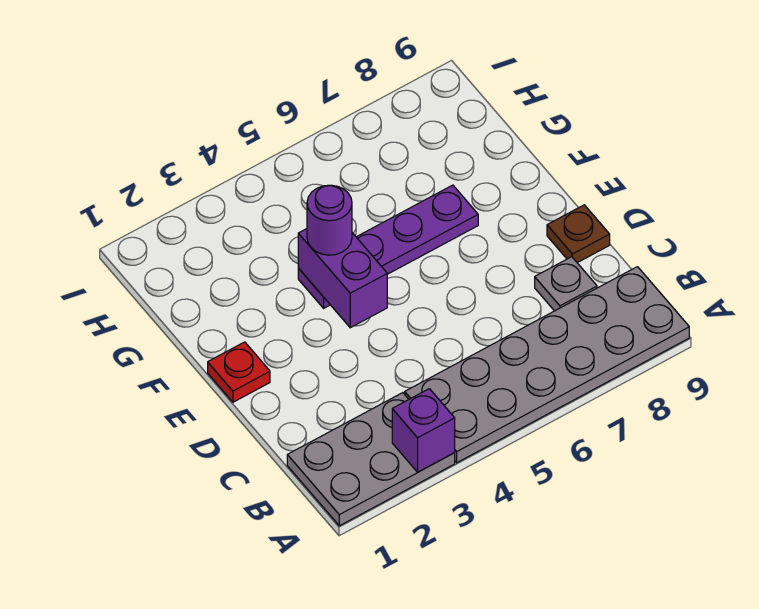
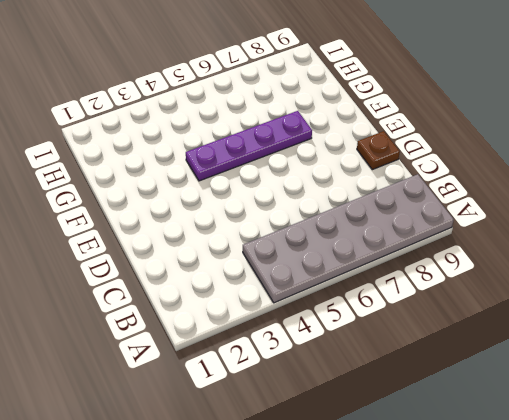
none -> grey plate A1:B3 level 1
none -> grey plate C8 level 1

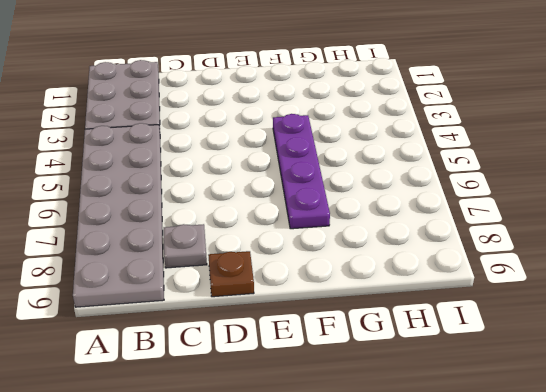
none -> red plate E1 level 1
none -> purple brick A3 level 2

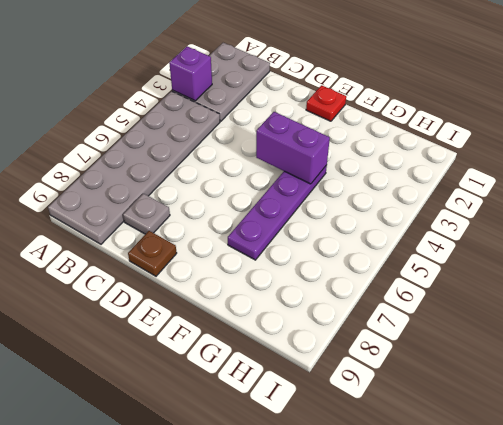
none -> purple round brick F4 level 3

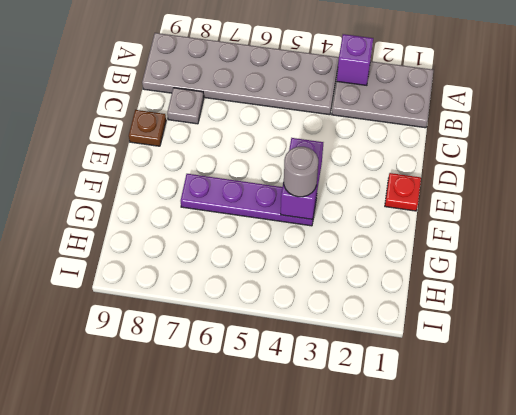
grey round brick F4 level 3 -> purple round brick F4 level 3

